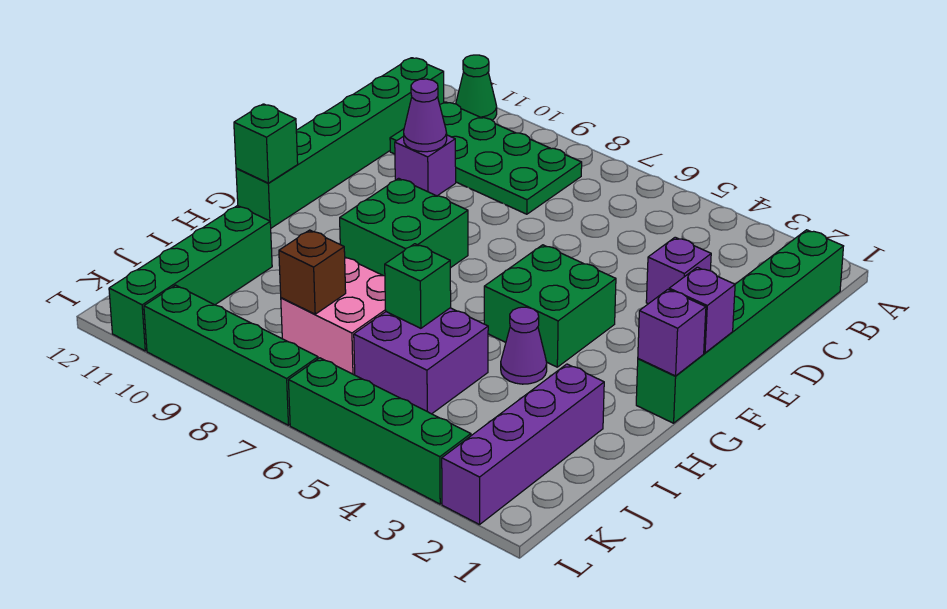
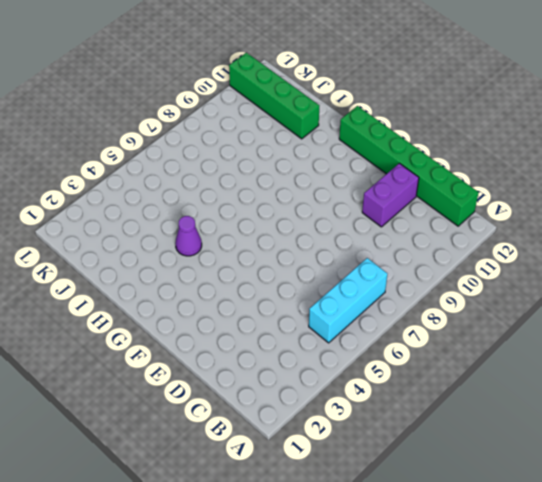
cyan brick B5:B7 level 1 -> none
purple brick D10:D11 level 1 -> purple brick D10 level 1
none -> green cone A11 level 1
none -> green brick B1:G1 level 1
none -> green plate B8:C11 level 1

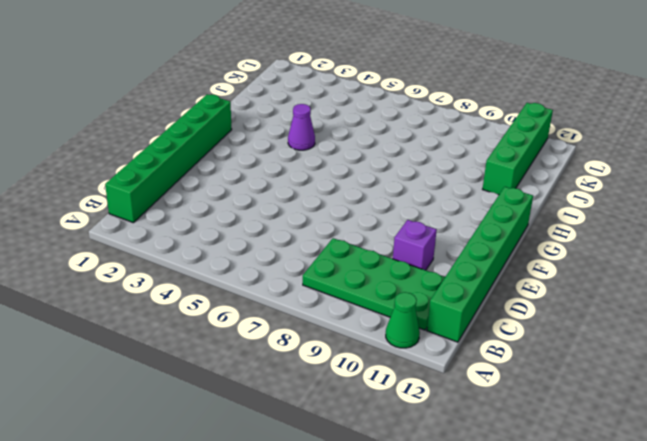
none -> purple brick D3 level 1
none -> green brick F4:G5 level 1
none -> green brick F8:G9 level 1

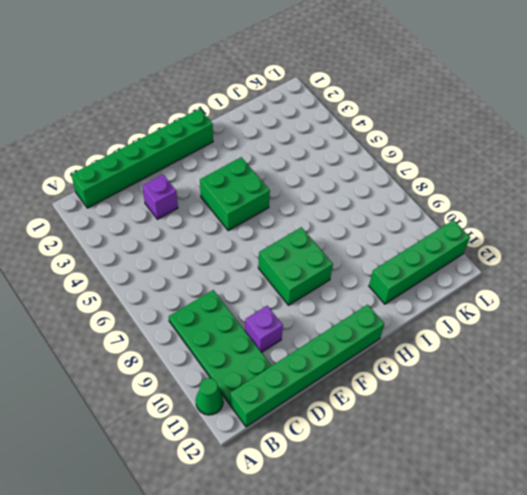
none -> purple cone H4 level 1
none -> purple brick I2:L2 level 1
none -> purple brick I5:J6 level 1

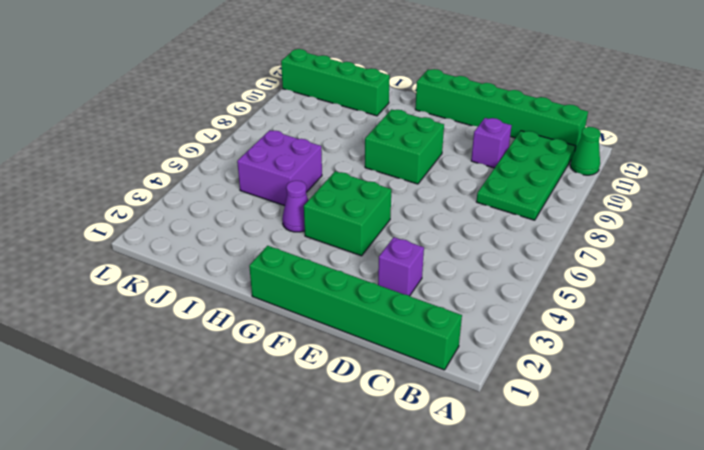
none -> purple brick I2:L2 level 1
none -> pink brick I7:J8 level 1
none -> green brick L3:L6 level 1

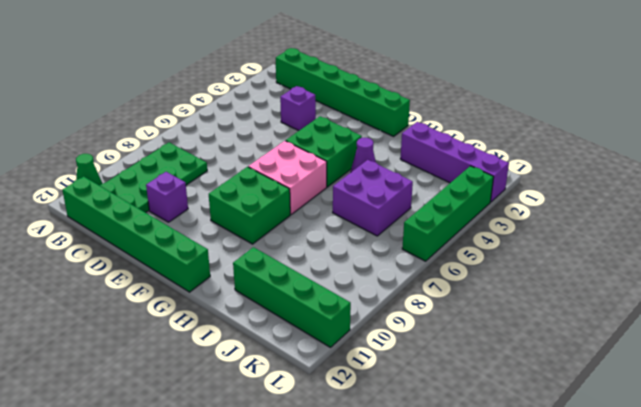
pink brick F6:G7 level 1 -> pink brick I7:J8 level 1
none -> green brick L7:L10 level 1
none -> purple cone D10 level 2
none -> purple brick F1 level 2

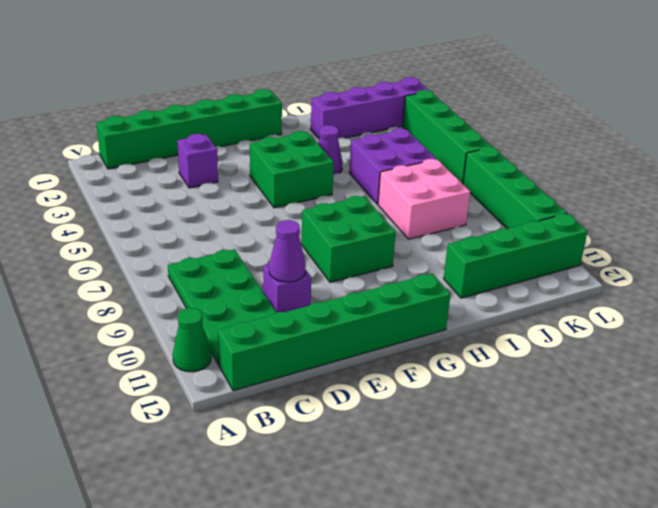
none -> purple brick F1 level 2
none -> purple brick G1 level 2
none -> green brick G12 level 2

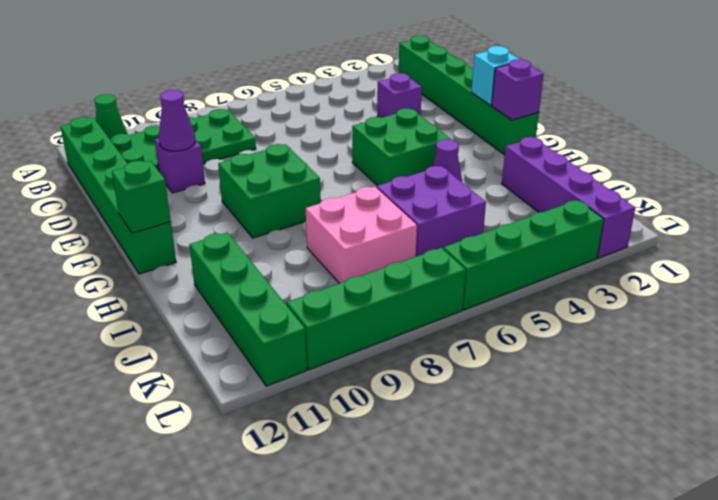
cyan brick F1 level 2 -> purple brick F1 level 2
none -> green brick I6 level 2
none -> brown brick J8 level 2

